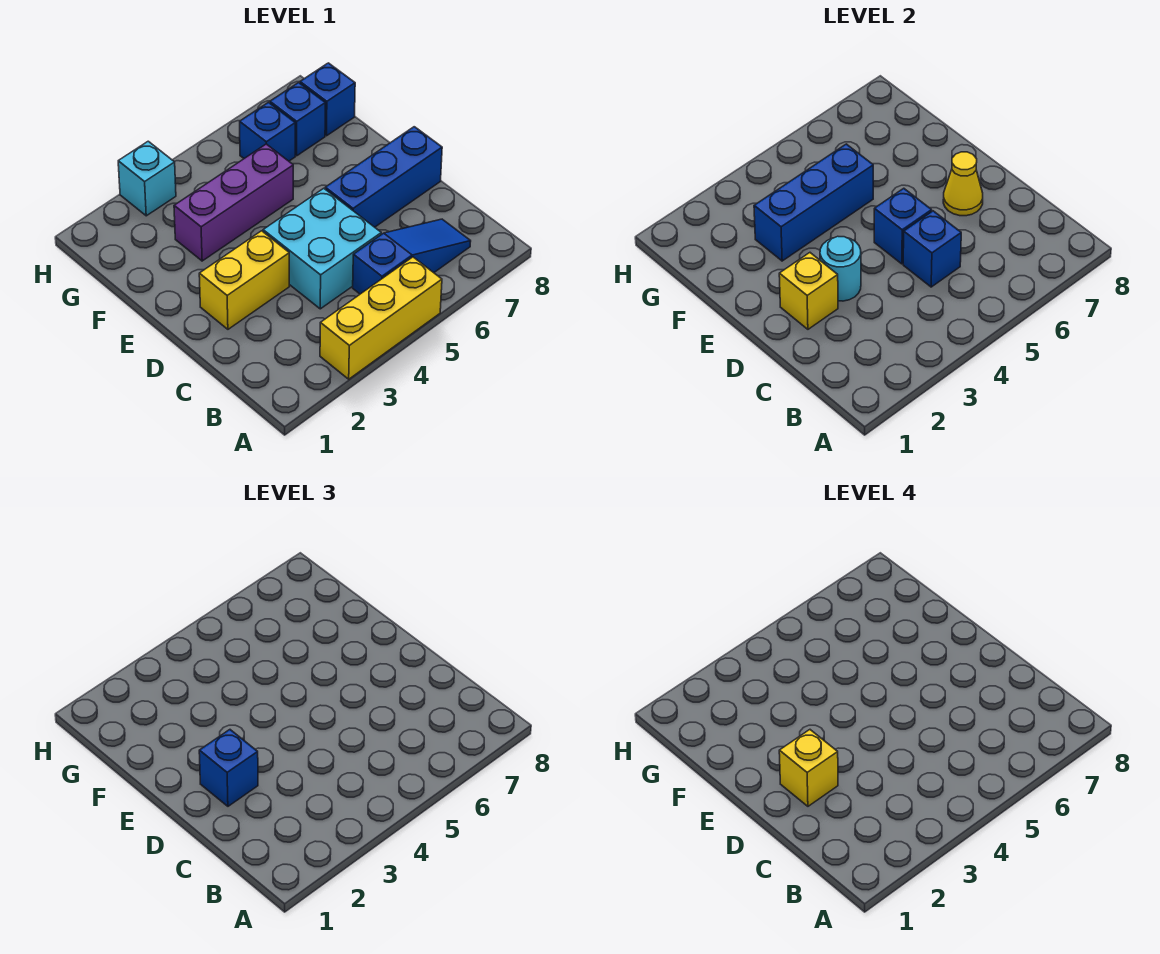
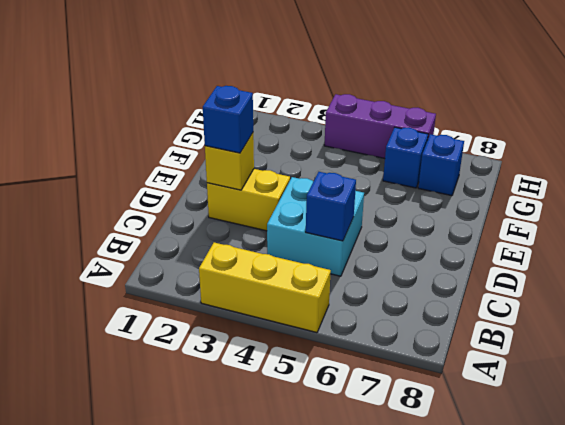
purple brick H4:H6 level 1 -> purple brick F3:F5 level 1
none -> blue slope B5:B7 level 1 top 5
none -> blue brick D6:D8 level 1
none -> blue brick G8 level 1

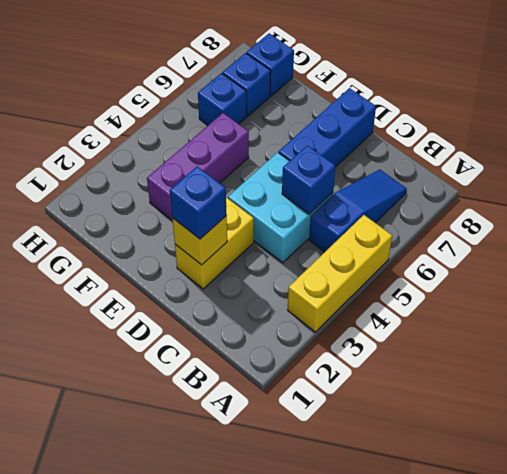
none -> cyan brick H3 level 1
none -> cyan round brick D3 level 2
none -> blue brick D5 level 2

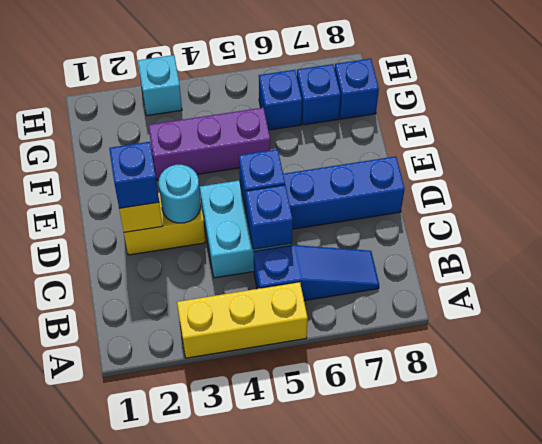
none -> yellow cone D7 level 2
none -> blue brick F3:F5 level 2
none -> yellow brick D2 level 4

